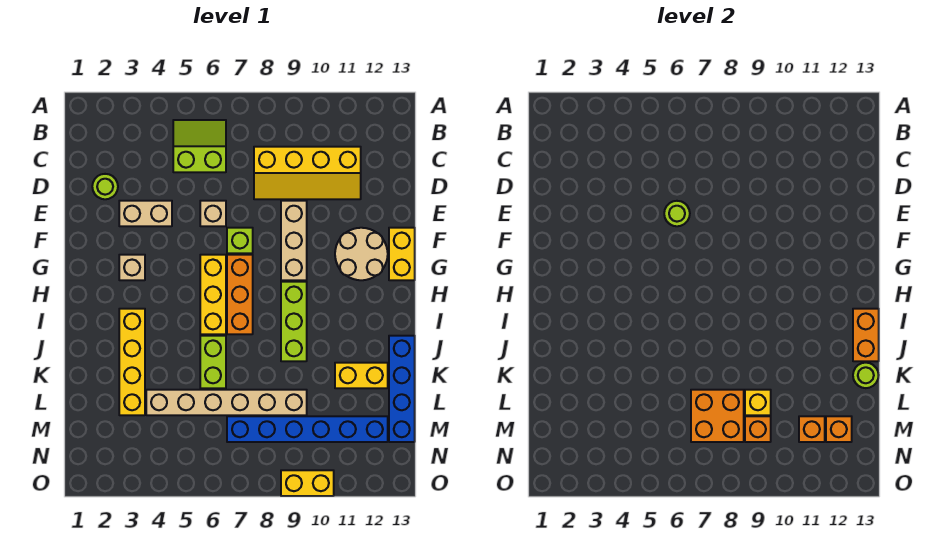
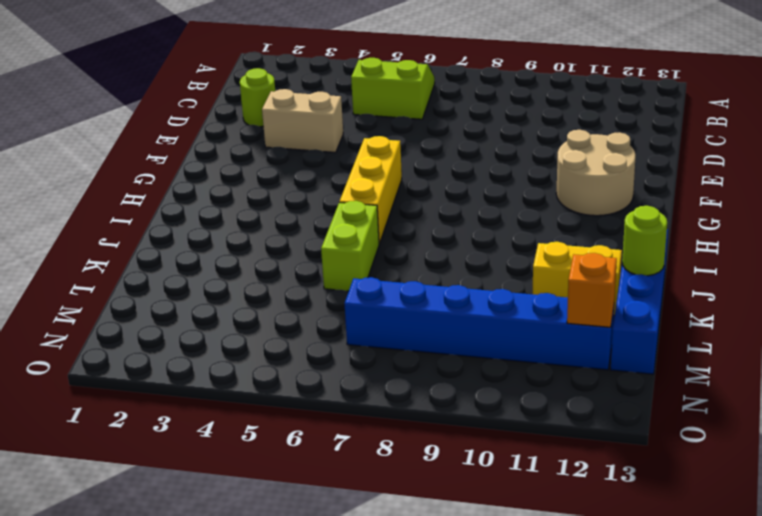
none -> yellow slope C8:D11 level 1 top C
none -> tan brick E6 level 1
none -> tan brick E9:G9 level 1

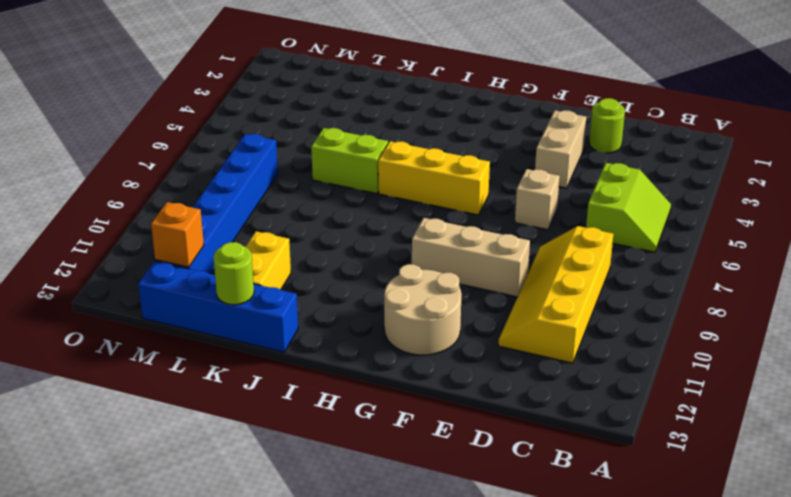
none -> lime brick F7 level 1
none -> yellow brick F13:G13 level 1
none -> tan brick G3 level 1

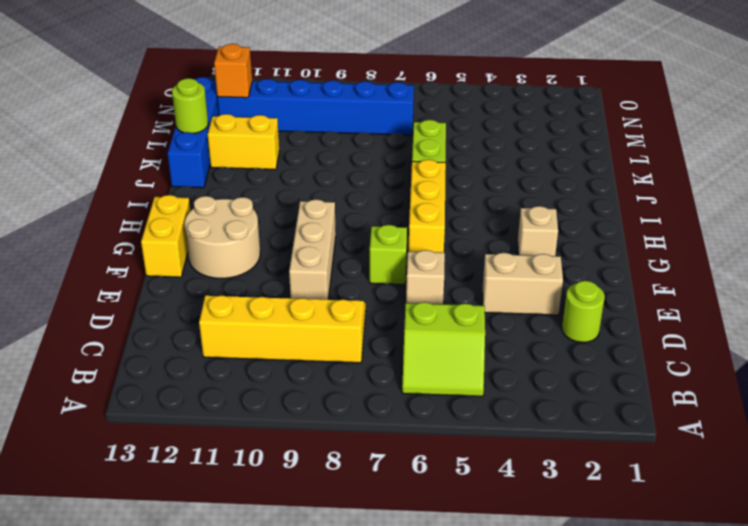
none -> orange brick G7:I7 level 1
none -> lime brick H9:J9 level 1
none -> yellow brick I3:L3 level 1

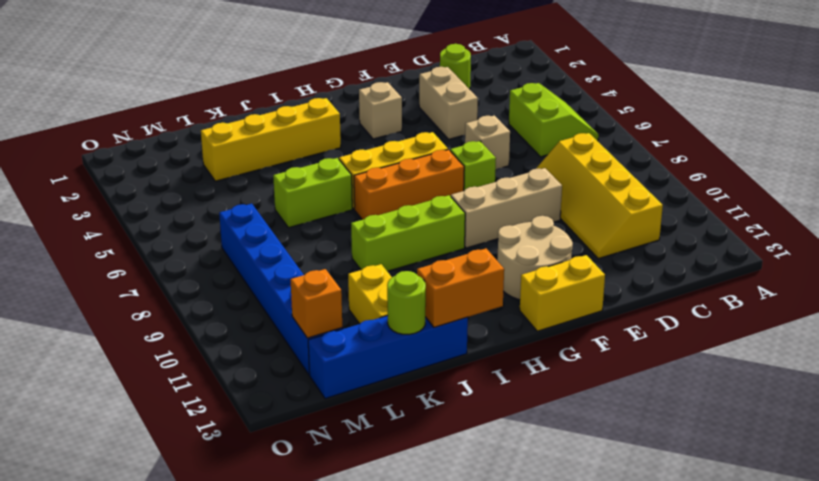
none -> tan brick L4:L9 level 1
none -> yellow brick O9:O10 level 1
none -> lime round brick E6 level 2

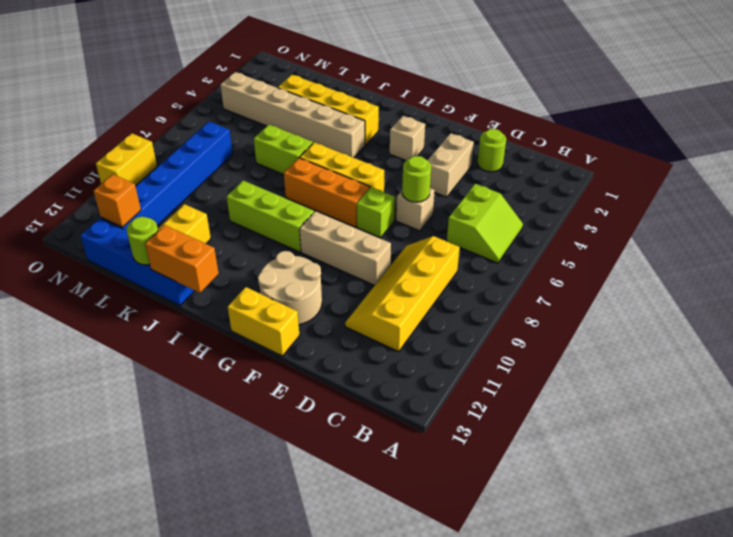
tan brick I4:N4 level 1 -> tan brick L4:L9 level 1
none -> orange brick L7:M8 level 2
none -> yellow brick L9 level 2
none -> orange brick M9 level 2

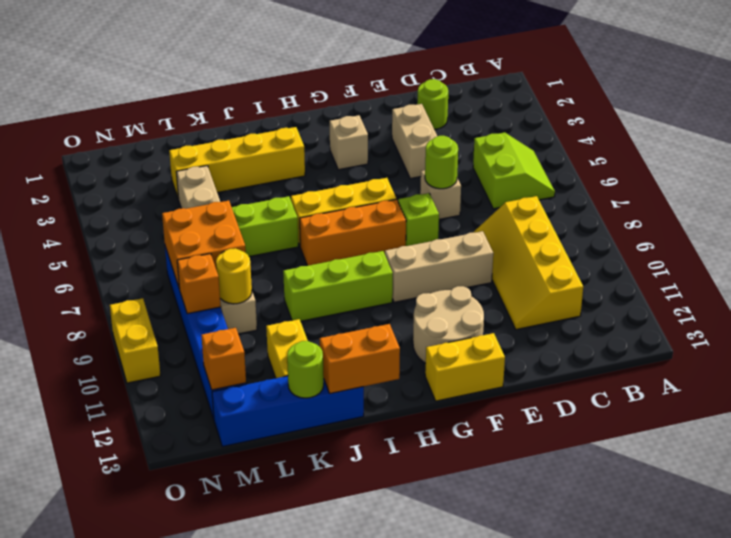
yellow round brick L9 level 2 -> yellow brick L9 level 2
none -> orange brick M11 level 2

